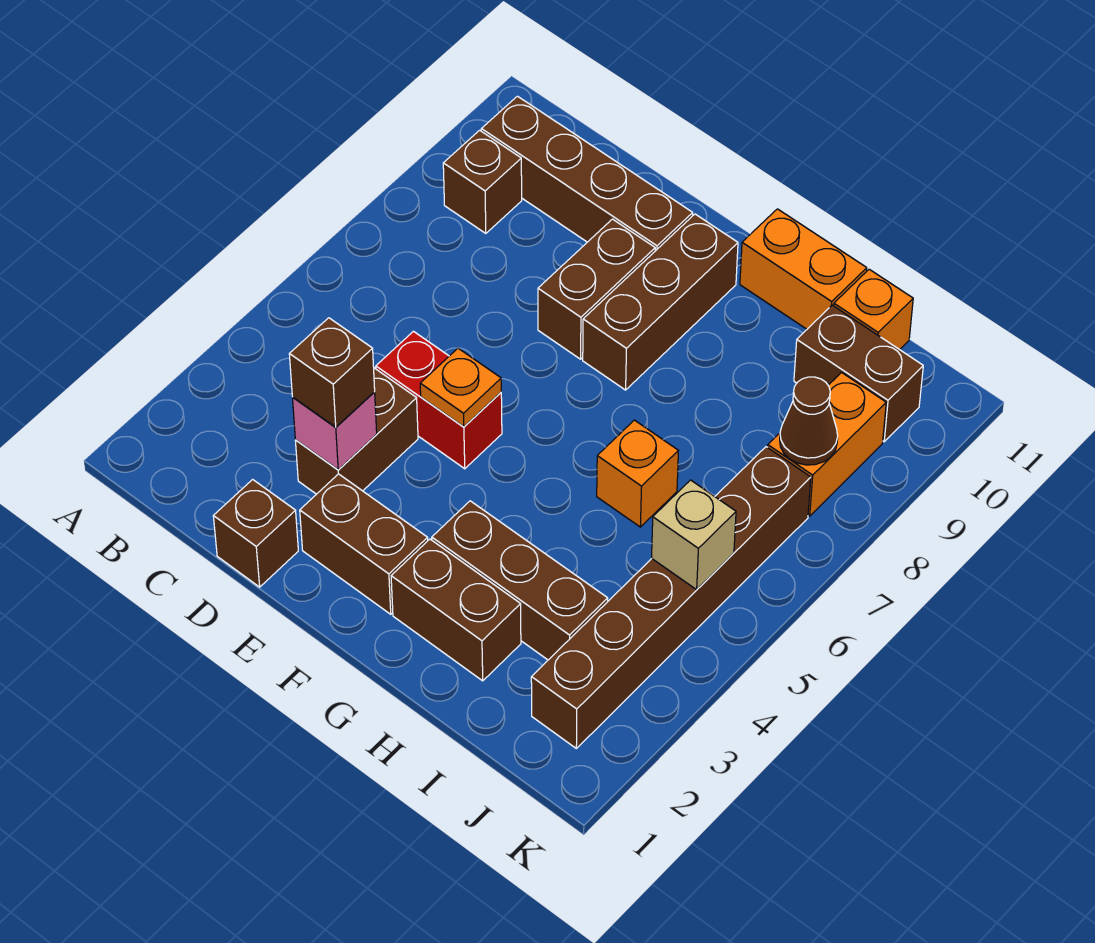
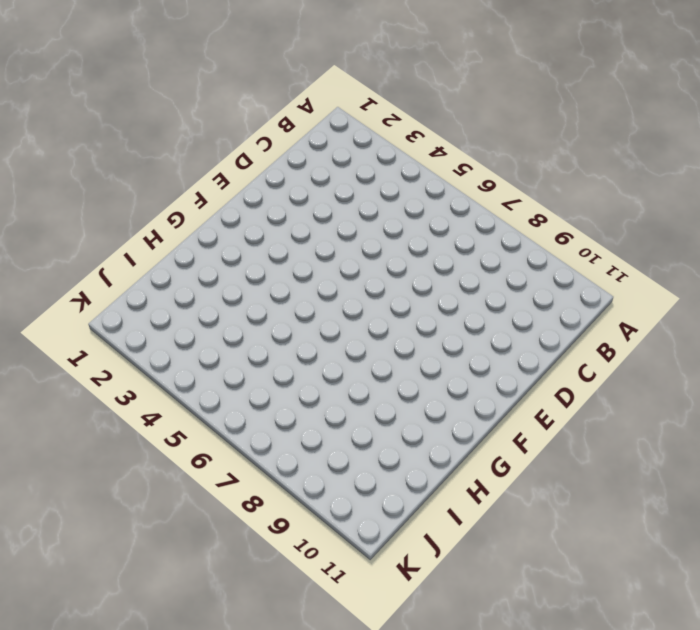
none -> brown brick B9 level 1
none -> brown brick B10:E10 level 1
none -> brown brick D1 level 1

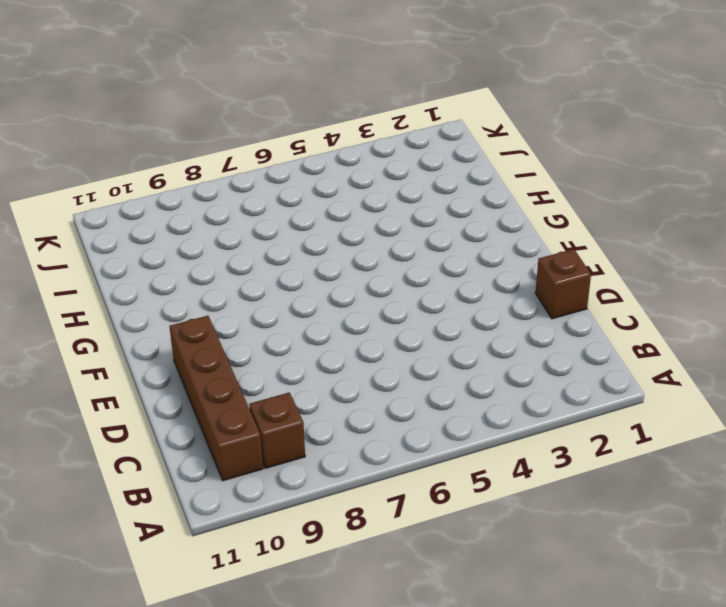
none -> brown brick D3:D4 level 1
none -> red brick D5:E5 level 1
none -> brown brick E2:F2 level 1

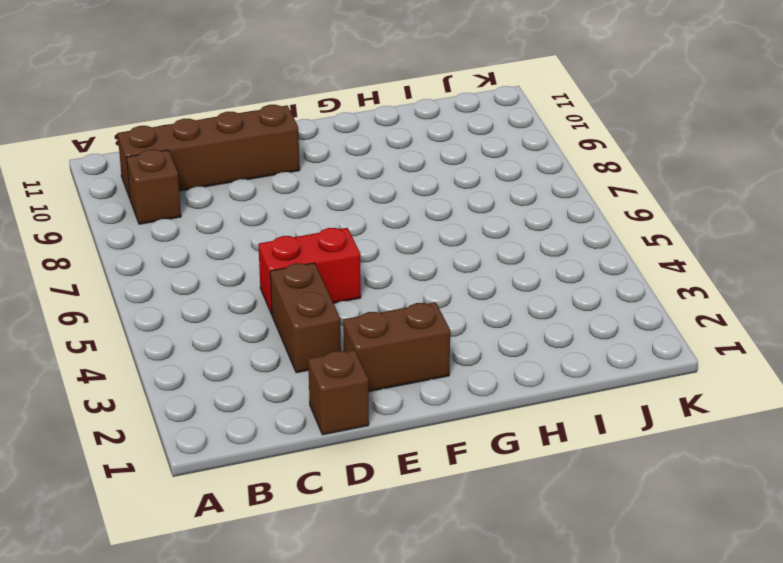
none -> brown brick E8:E9 level 1
none -> brown brick F8:F10 level 1
none -> brown brick G2:H2 level 1

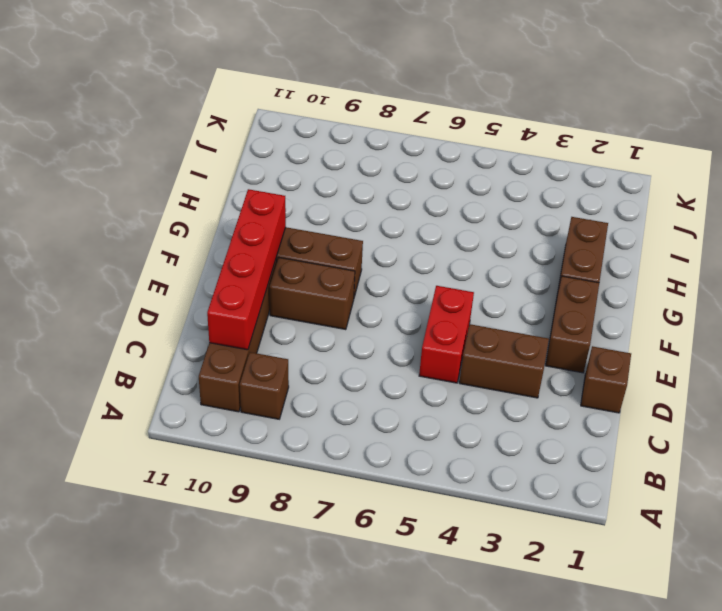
red brick C10:F10 level 2 -> none
none -> brown brick G3:I3 level 1
none -> orange brick G11:H11 level 1
none -> orange brick H6 level 1

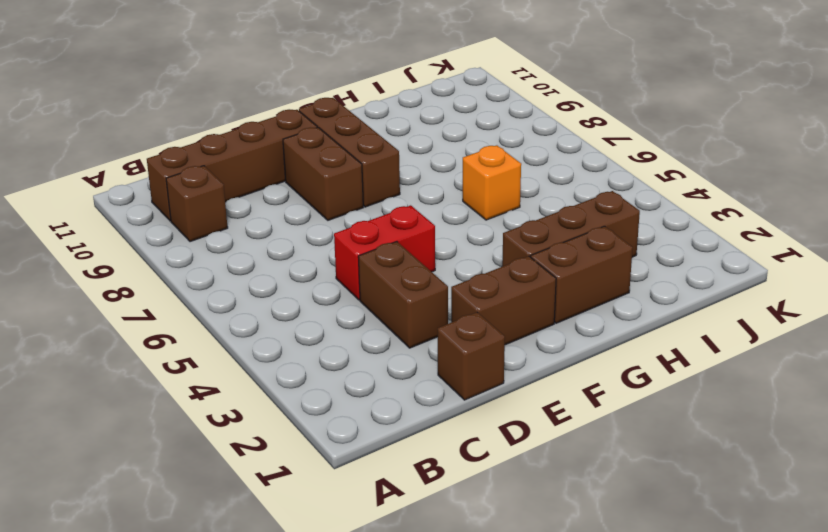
none -> orange brick G11:H11 level 1
none -> brown brick I10:J10 level 1
none -> orange brick I11 level 1

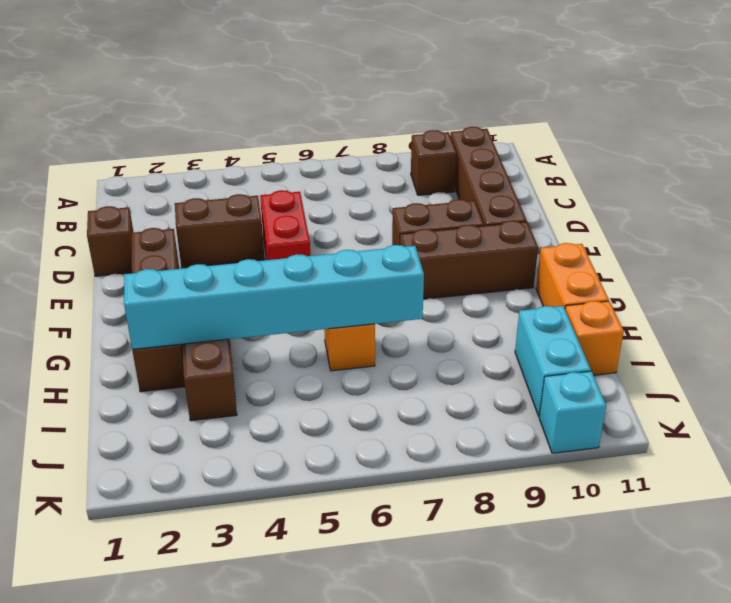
cyan brick H2:H7 level 2 -> none
cyan brick I10:J10 level 1 -> brown brick I10:J10 level 1
cyan brick K10 level 1 -> none
none -> brown brick J2:J7 level 1
none -> orange brick J8:J9 level 1
none -> pink brick D3 level 2

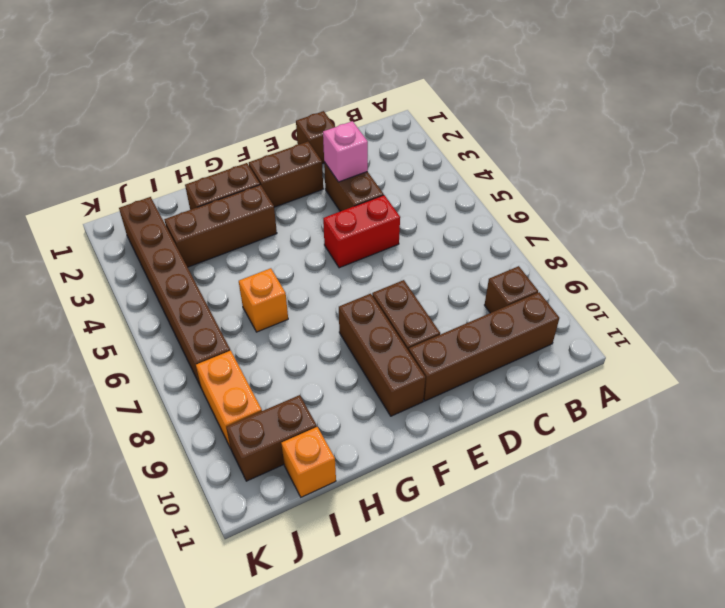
none -> orange brick G11:H11 level 1
none -> orange plate E5 level 2
none -> tan brick J5 level 2

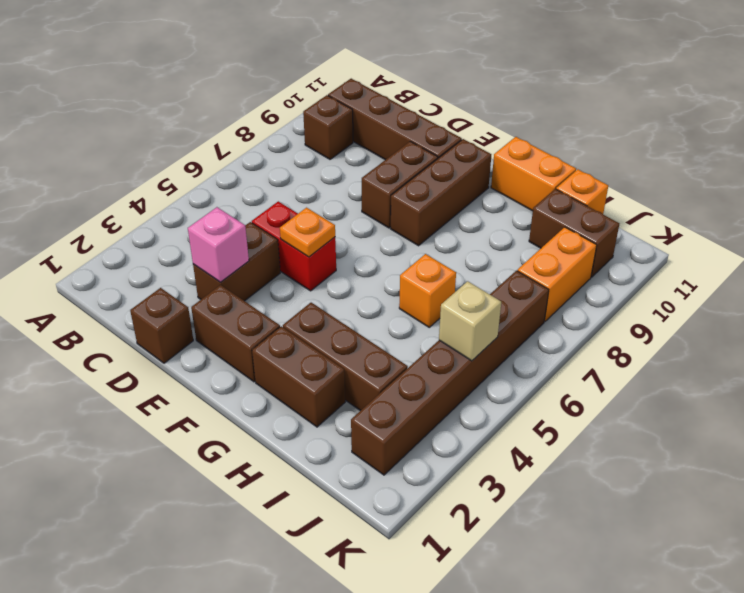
none -> brown cone J8 level 2
none -> brown brick D3 level 3

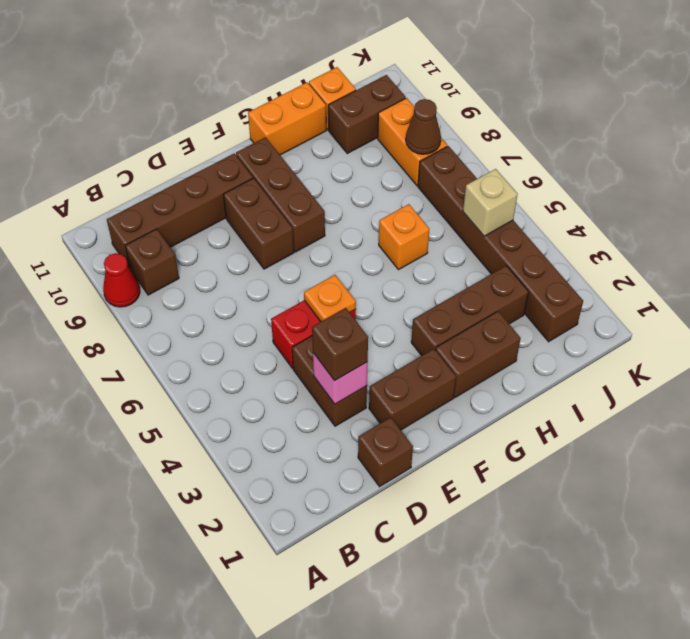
red cone A9 level 1 -> none

